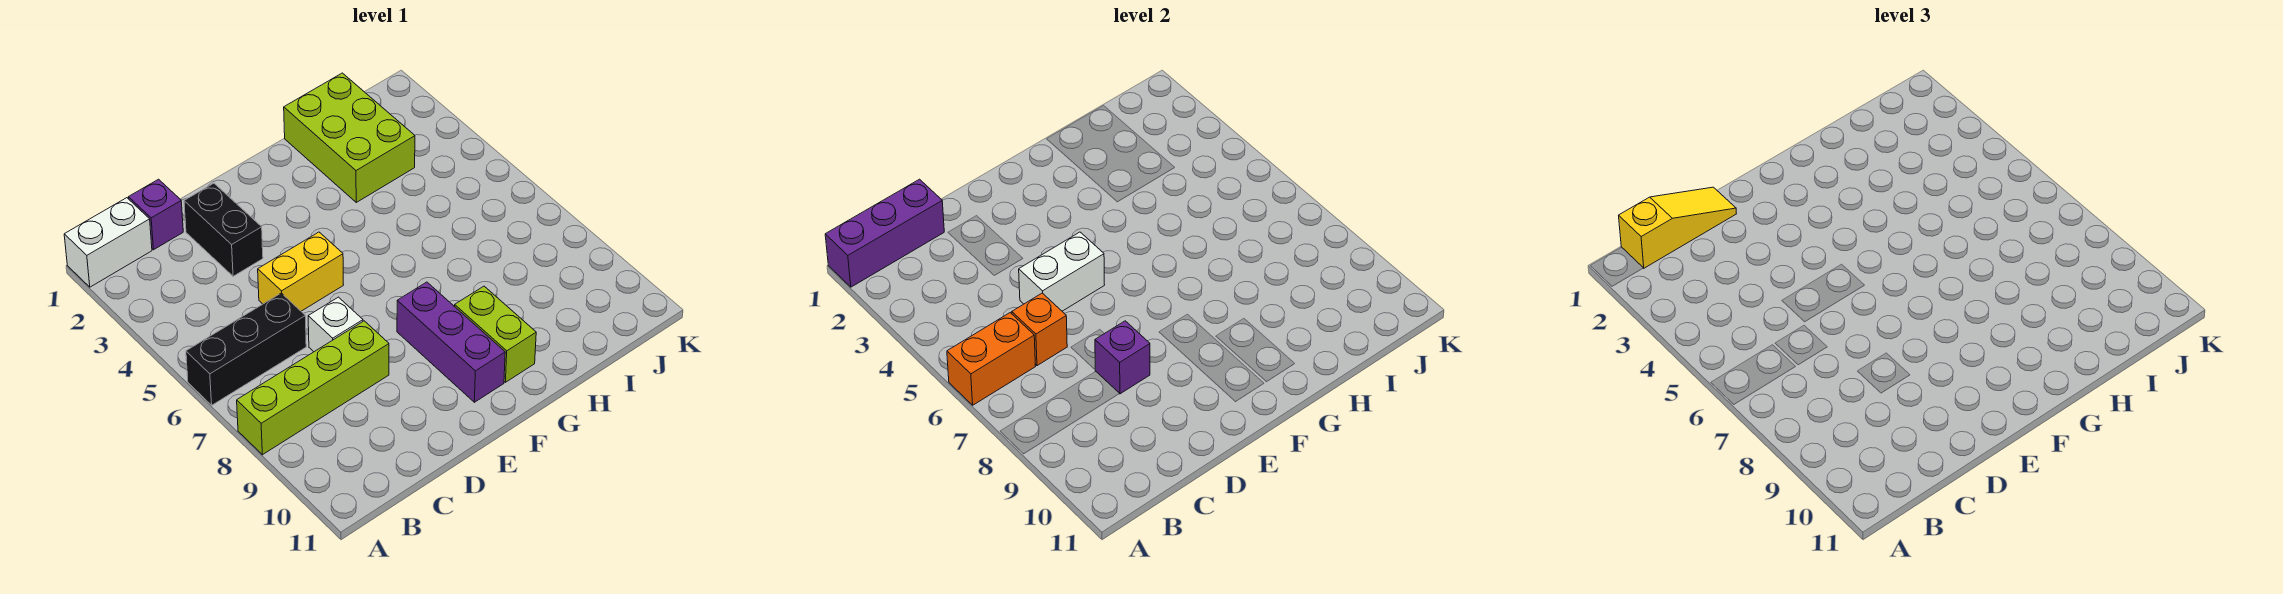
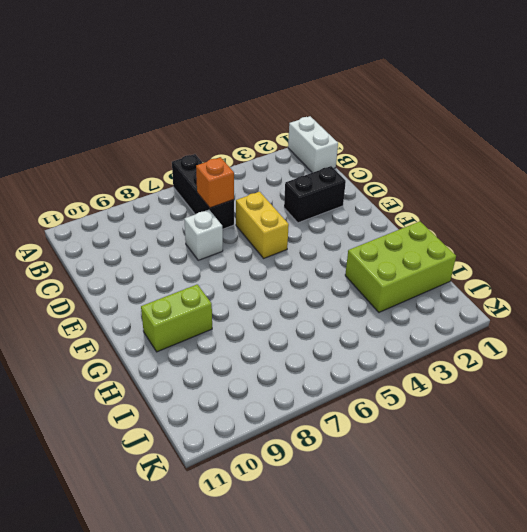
none -> lime brick A8:D8 level 1
none -> purple brick C1 level 1
none -> purple brick F8:F10 level 1

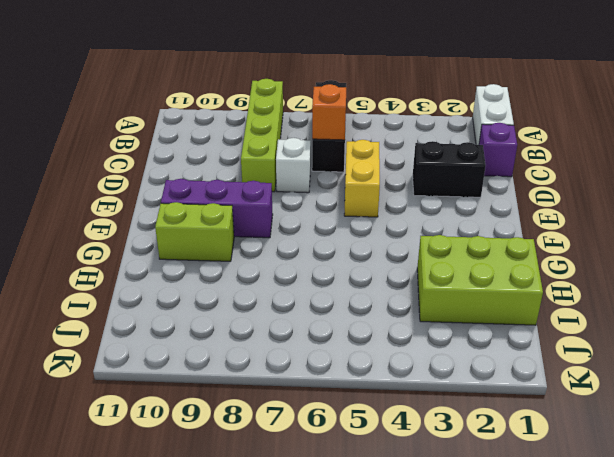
none -> purple brick A1:C1 level 2
none -> orange brick A6:B6 level 2
none -> white brick D5:E5 level 2

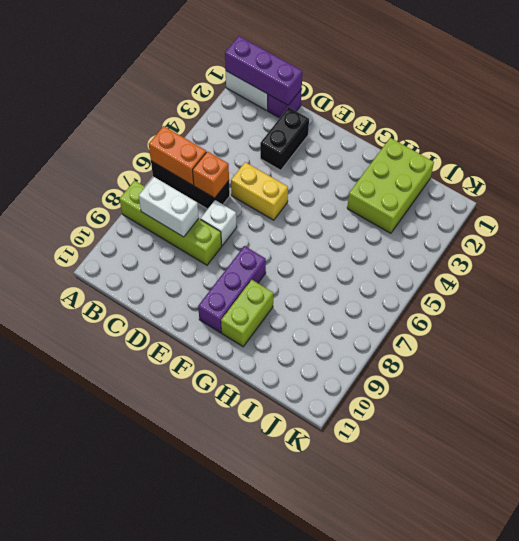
white brick B8:C8 level 2 -> white brick D5:E5 level 2
none -> purple brick D8 level 2
none -> yellow slope B1:D1 level 3 top B

